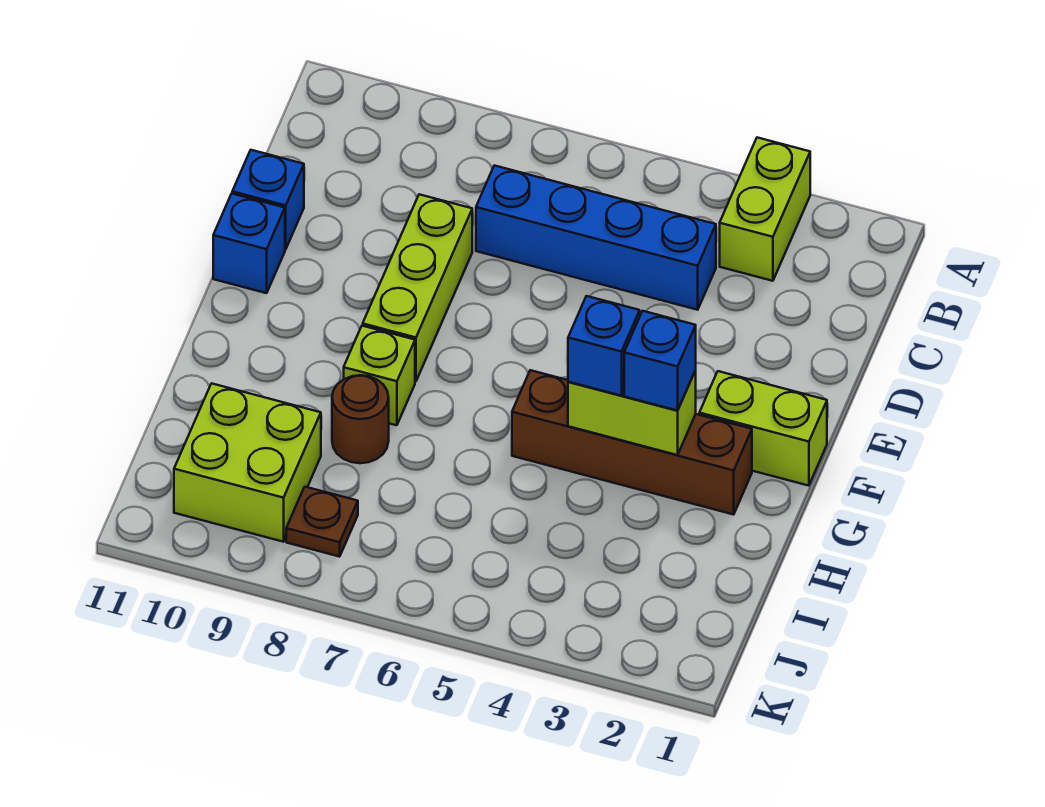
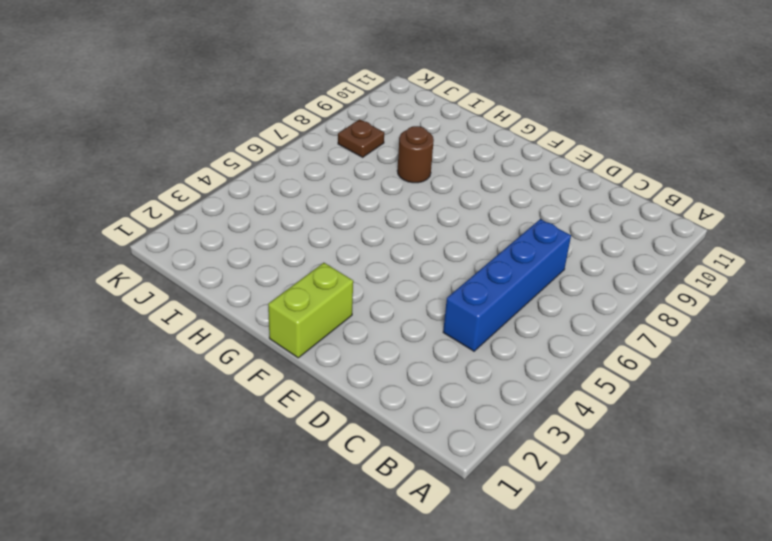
none -> lime brick A3:B3 level 1
none -> lime brick D8:F8 level 1
none -> blue brick D11 level 1

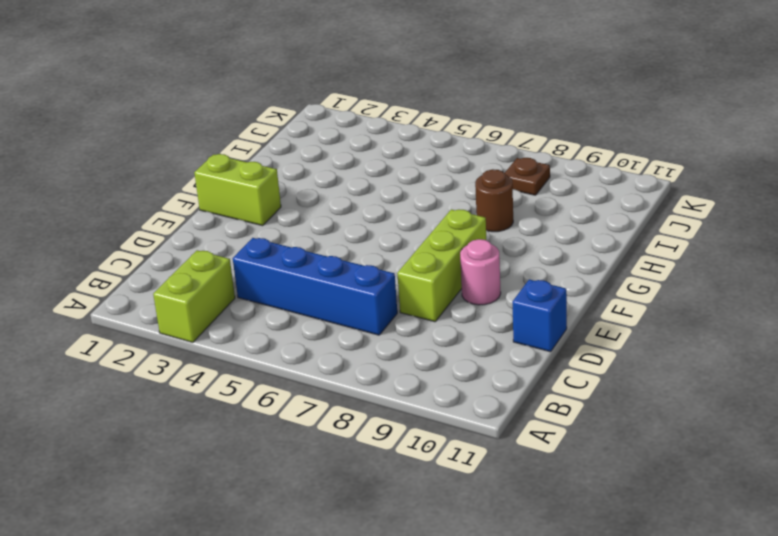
pink round brick E9 level 1 -> none
none -> blue brick E11 level 1
none -> brown brick G2:G5 level 1
none -> lime brick G8 level 1

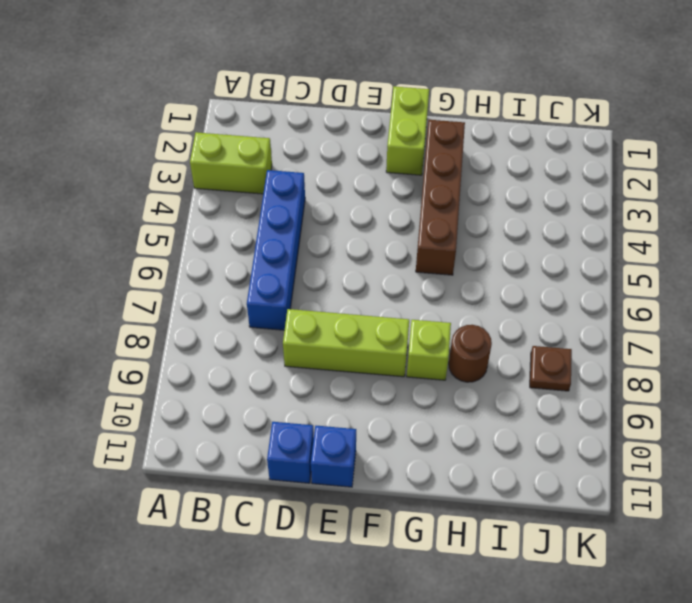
none -> lime brick I9:J10 level 1
none -> lime brick G3:G4 level 2
none -> blue brick G3 level 3

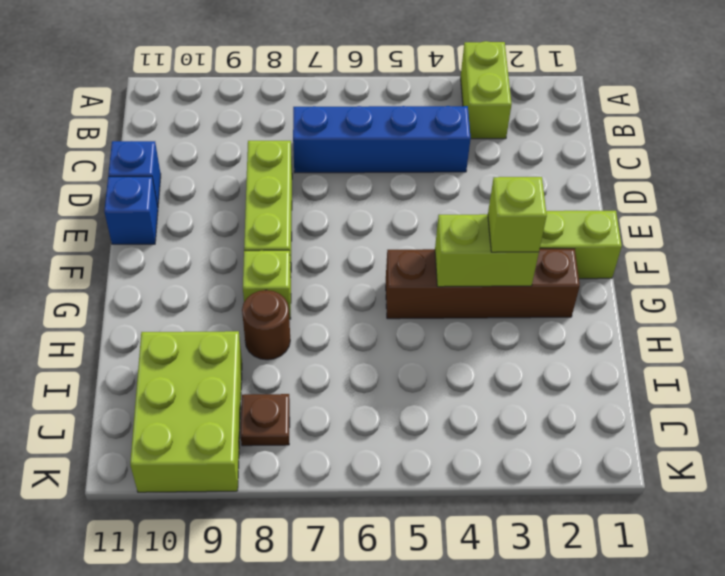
lime brick G3 level 3 -> blue brick G3 level 3
lime brick I9:K10 level 1 -> lime brick I9:J10 level 1
none -> blue brick G4 level 3

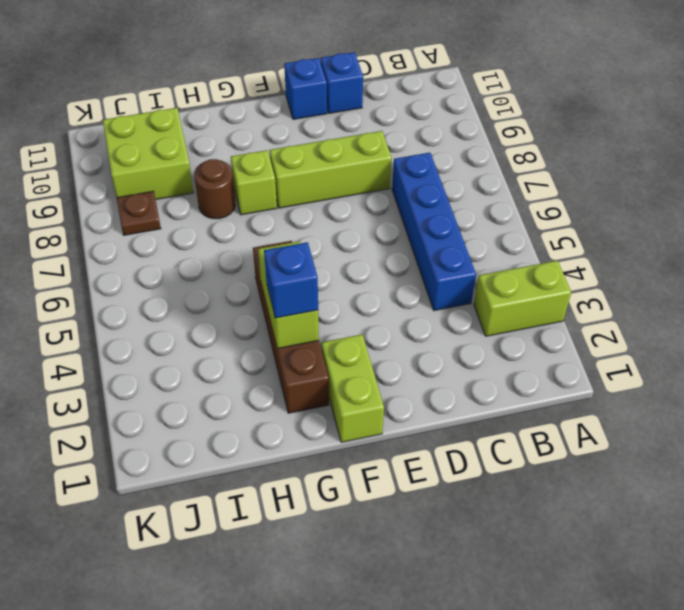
none -> blue brick G4 level 3

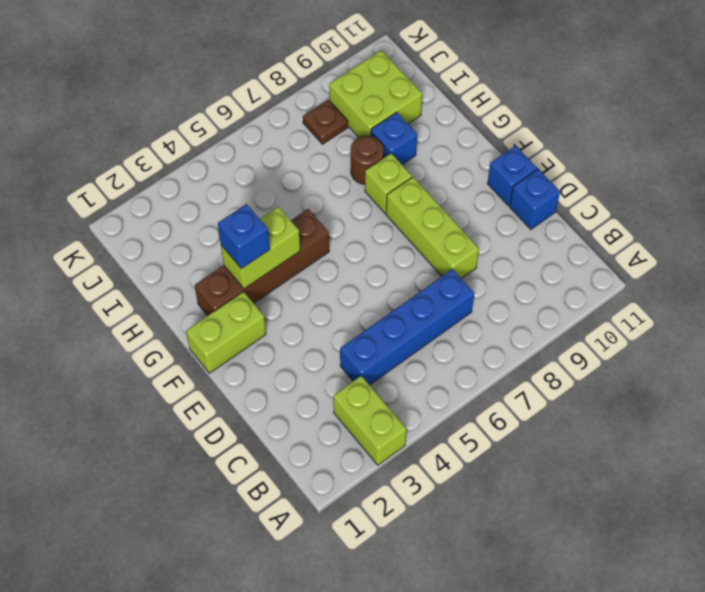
blue brick H9 level 1 -> blue brick G4 level 3

